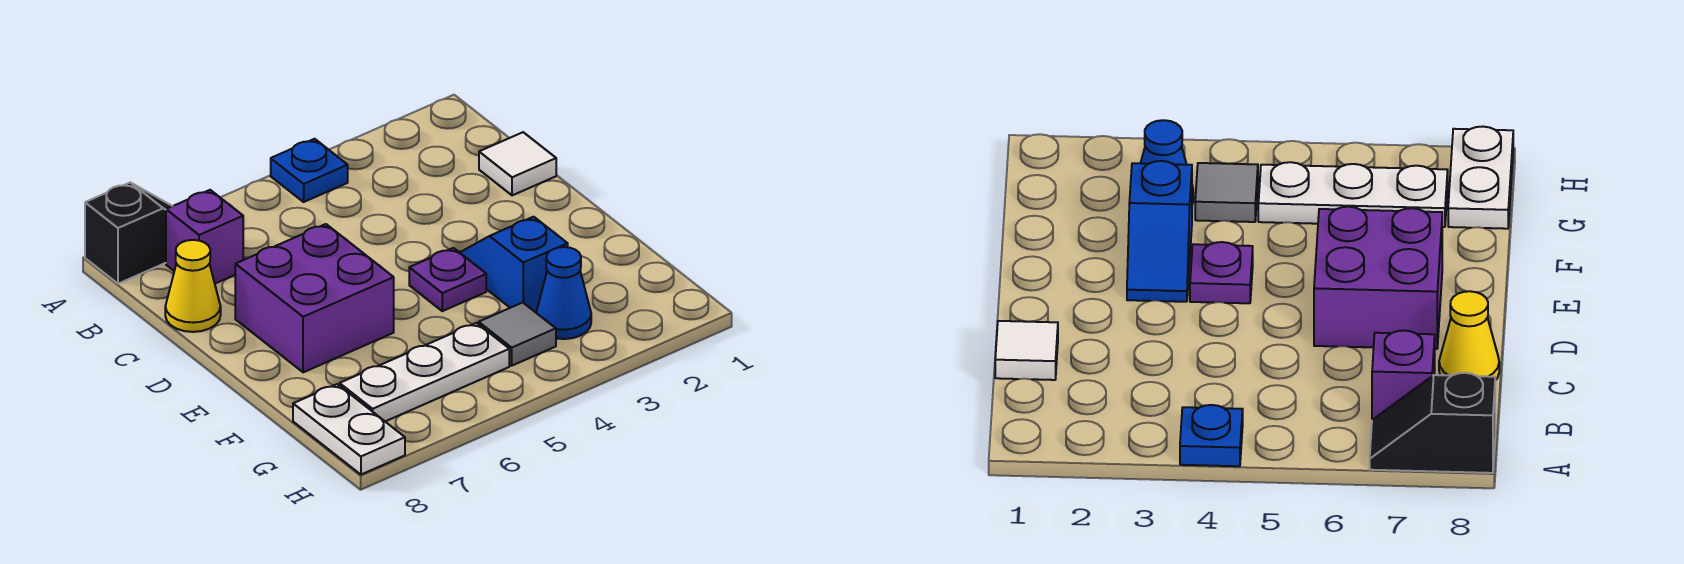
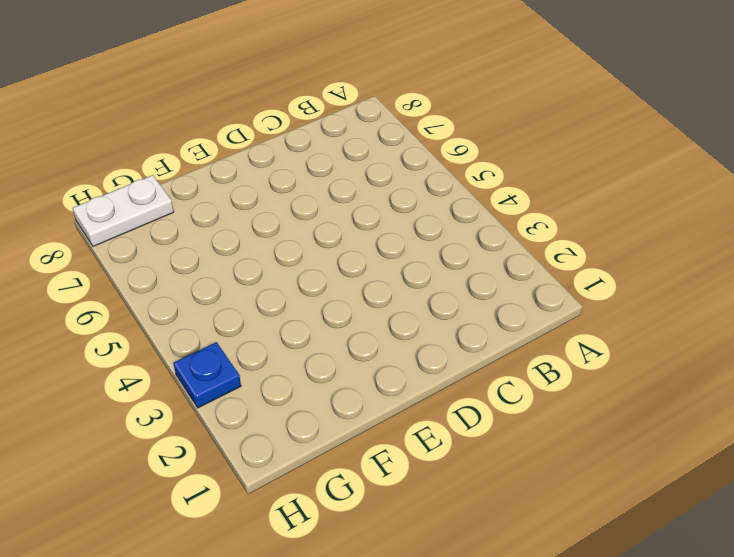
blue plate H3 level 1 -> blue plate A4 level 1
none -> black slope A7:A8 level 1 top 8
none -> purple brick B7 level 1
none -> white tile C1 level 1

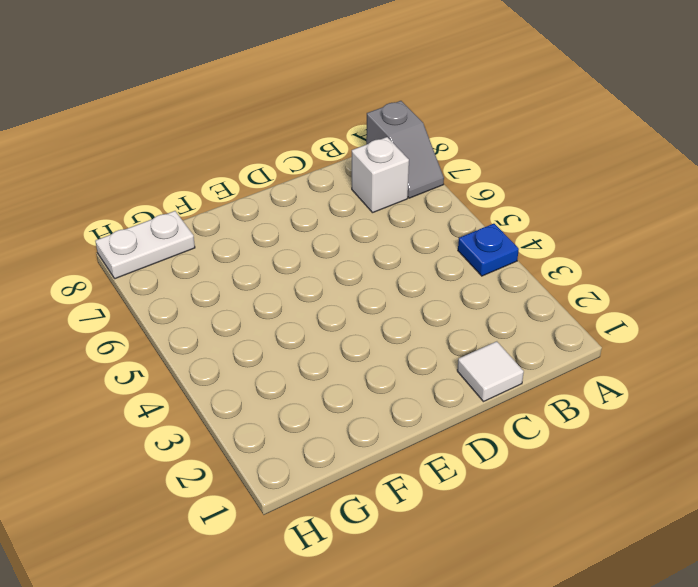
grey slope A7:A8 level 1 top 8 -> black slope A7:A8 level 1 top 8
white brick B7 level 1 -> purple brick B7 level 1
none -> yellow cone C8 level 1
none -> purple brick D6:E7 level 1
none -> blue slope E3:F3 level 1 top F

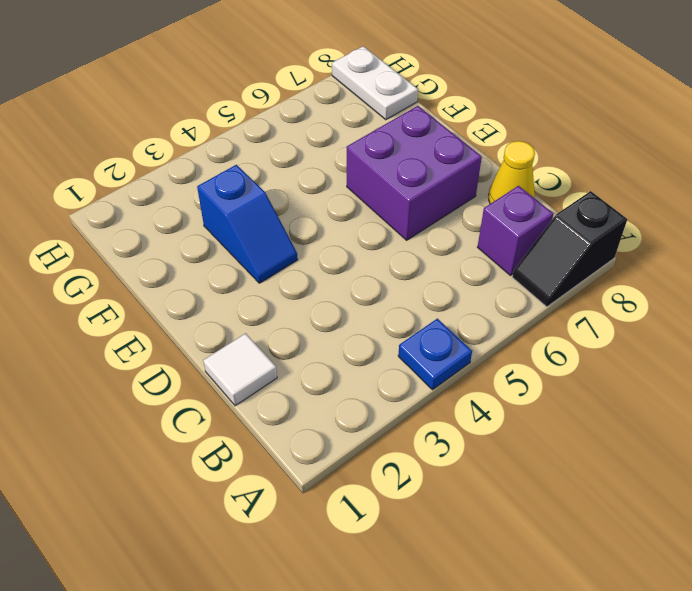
none -> purple plate E4 level 1
none -> blue cone G3 level 1
none -> grey tile G4 level 1

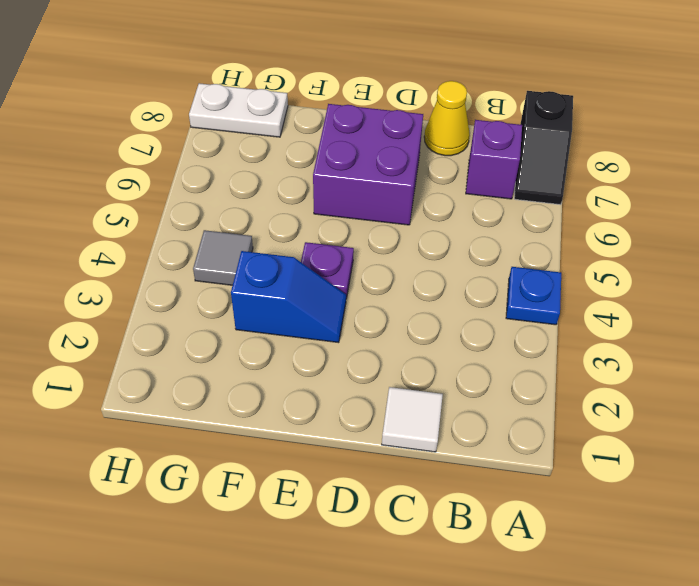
none -> blue cone G3 level 1
none -> white plate G5:G7 level 1

